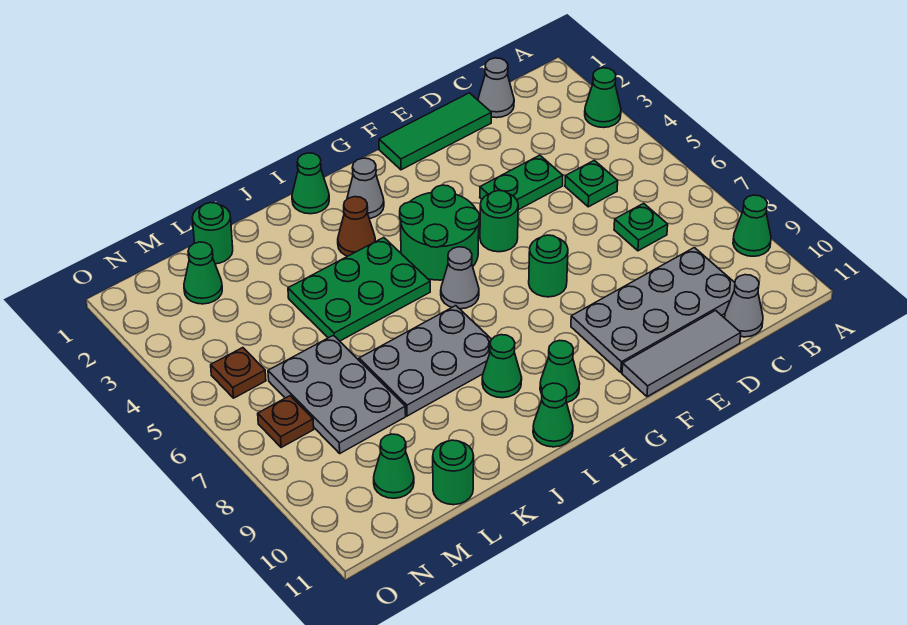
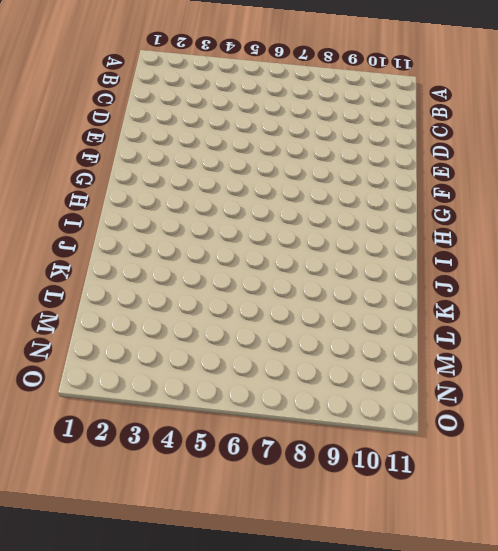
none -> green cone A3 level 1
none -> green cone A9 level 1
none -> grey cone C1 level 1

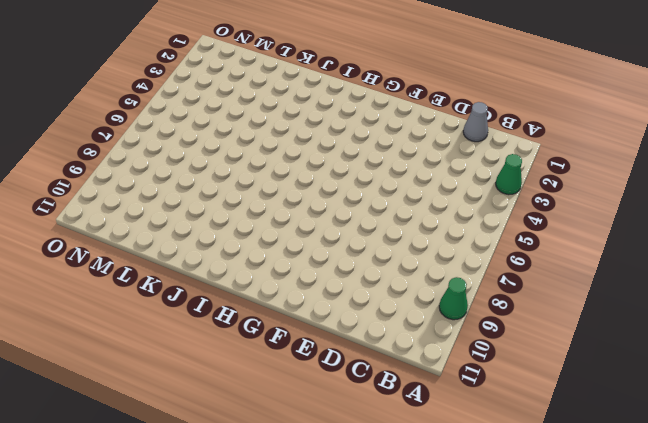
none -> green plate C5 level 1
none -> green plate C7 level 1
none -> grey plate C9:F10 level 1

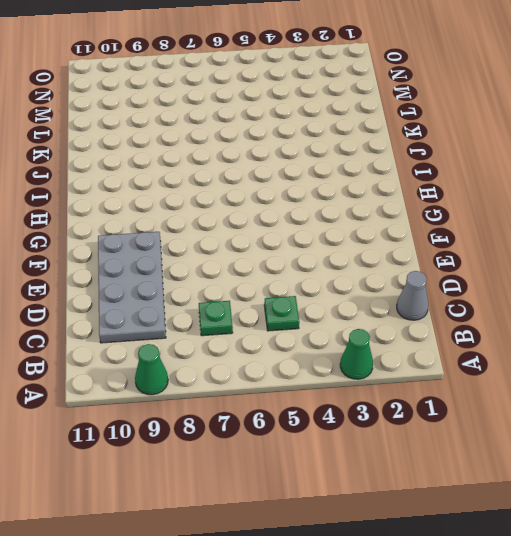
none -> grey cone C11 level 1
none -> green tile D1:F1 level 1
none -> green plate D4:E4 level 1

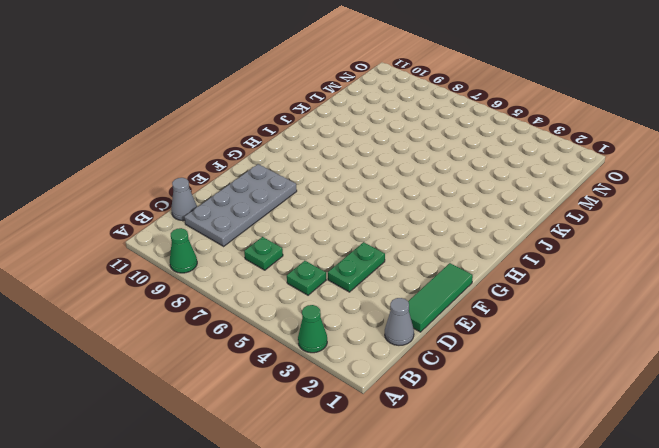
none -> grey tile D11:F11 level 1
none -> green round brick F5 level 1
none -> green round brick F7 level 1

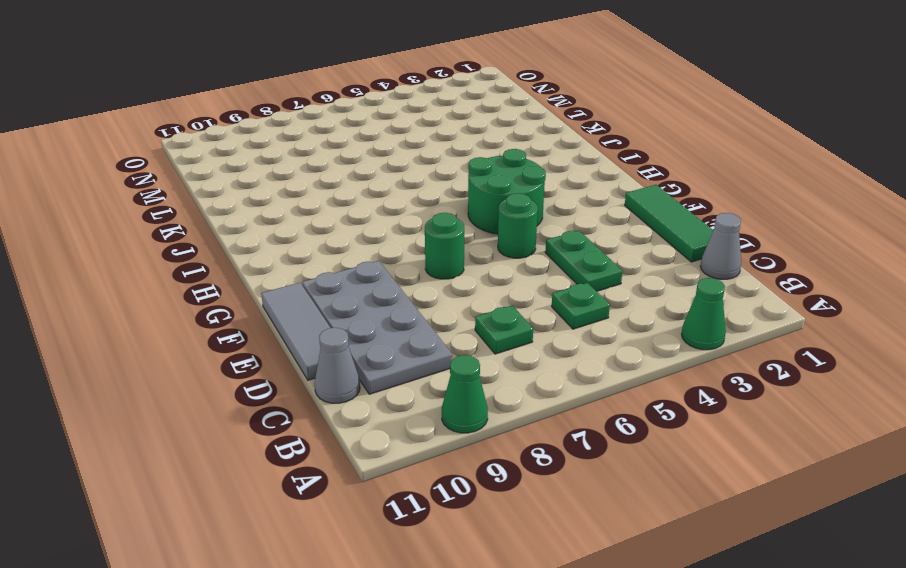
none -> grey cone H2 level 1
none -> grey cone H6 level 1
none -> green cone H10 level 1

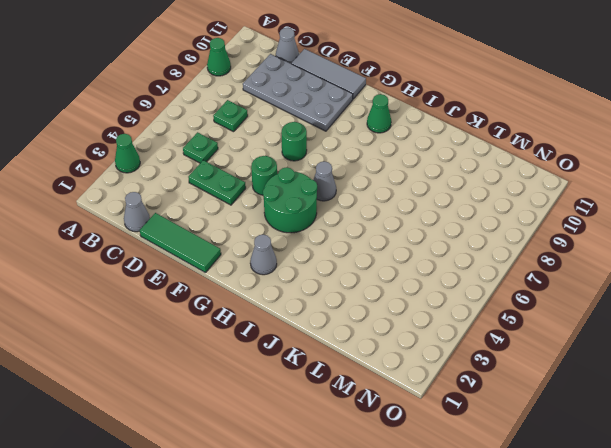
none -> green cone I1 level 1
none -> brown cone I3 level 1
none -> green plate I4:K5 level 1

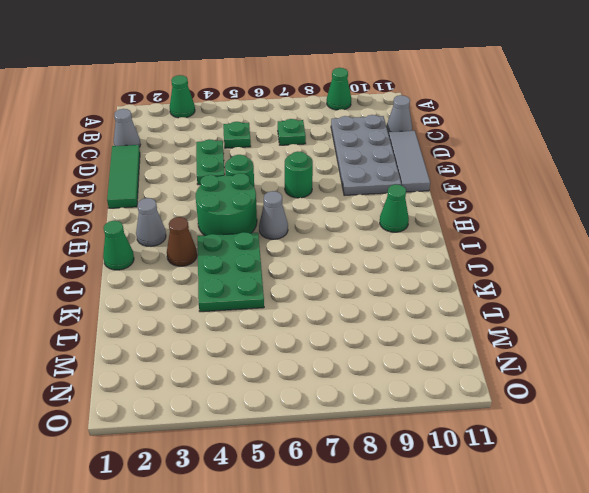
none -> grey plate I7:K8 level 1
none -> green cone I9 level 1
none -> green cone I11 level 1

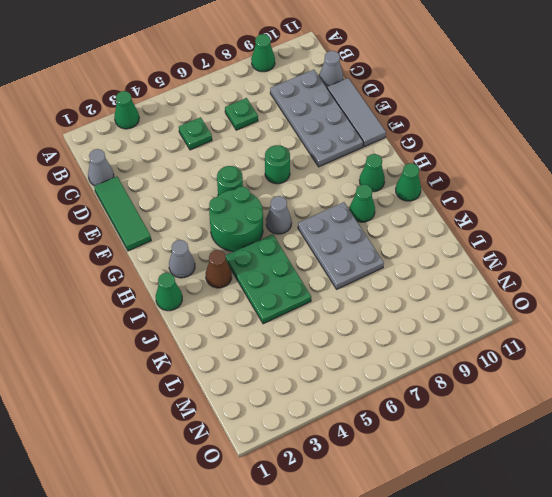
none -> green plate D4:E4 level 1
none -> green round brick L1 level 1
none -> grey plate L6:M8 level 1

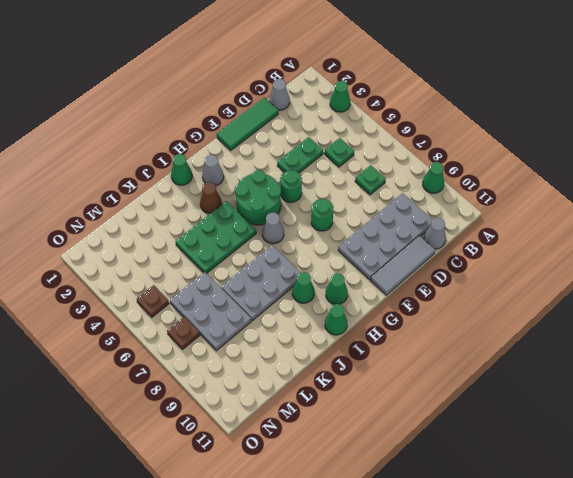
none -> green round brick L1 level 1
none -> green round brick L11 level 1
none -> green cone M2 level 1

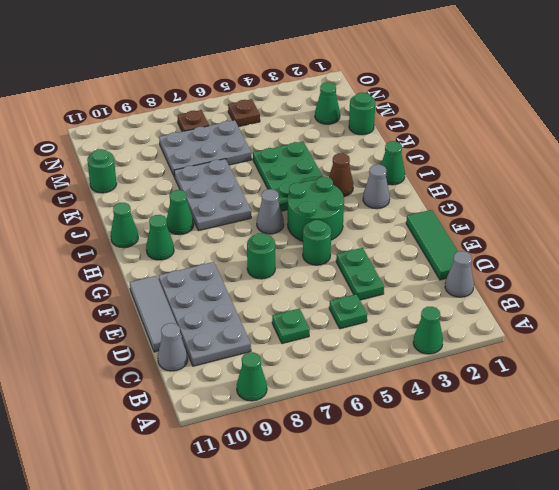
none -> green cone M10 level 1

